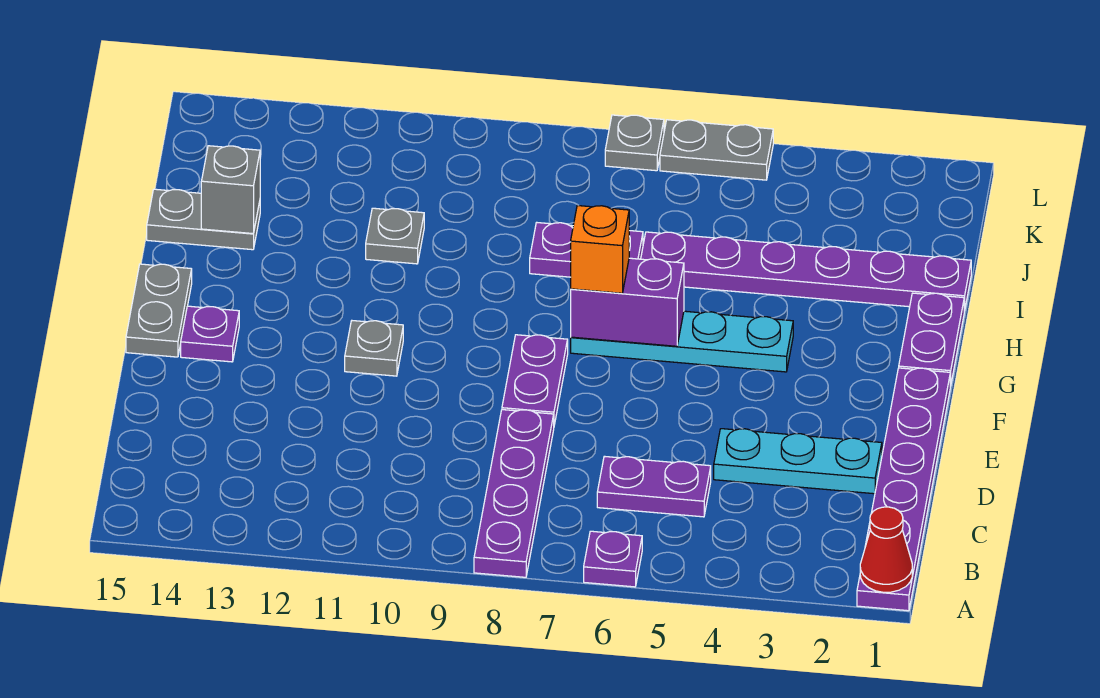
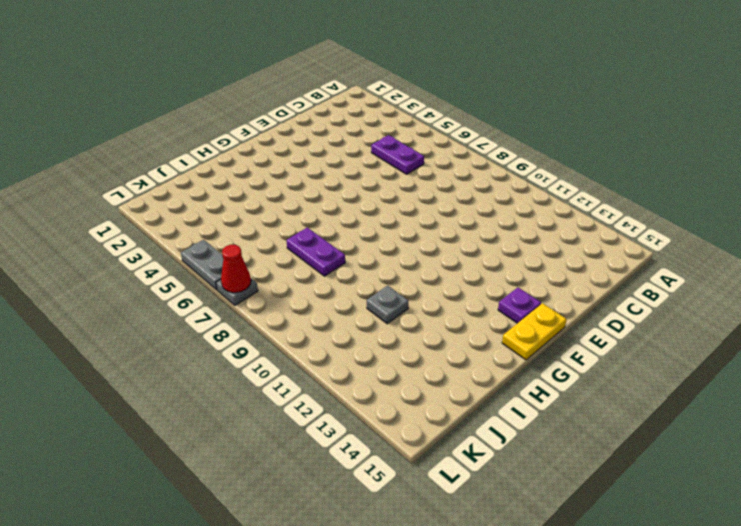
yellow plate F15:G15 level 1 -> grey plate F15:G15 level 1
red cone L7 level 2 -> red cone A1 level 2
none -> purple plate A1:F1 level 1
none -> purple plate A6 level 1
none -> purple plate A8:D8 level 1

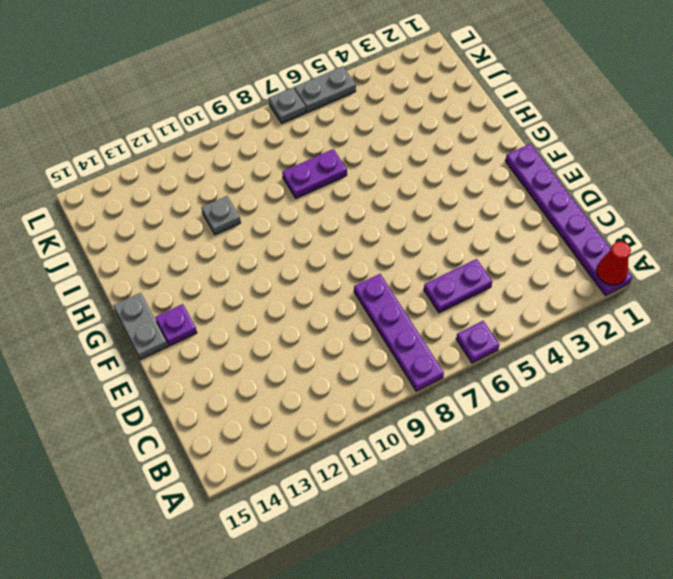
none -> cyan plate D2:D4 level 1
none -> purple plate E8:F8 level 1
none -> grey plate F11 level 1

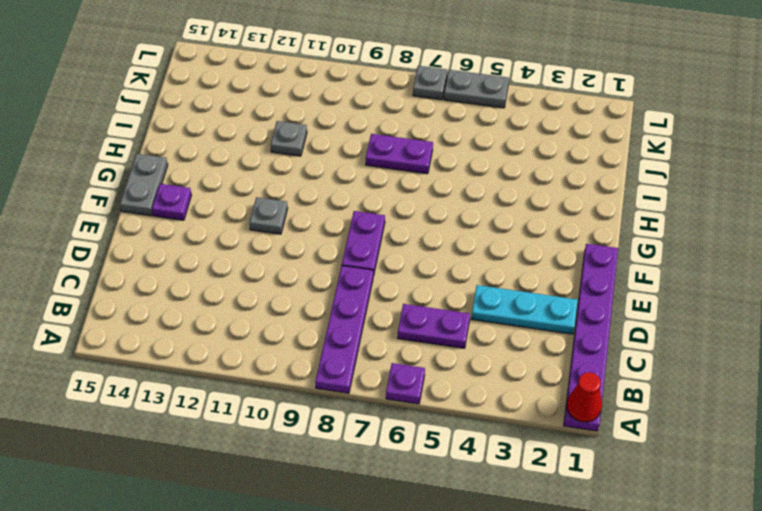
none -> purple plate G1:H1 level 1
none -> cyan plate G4:G7 level 1
none -> purple plate I1:I6 level 1

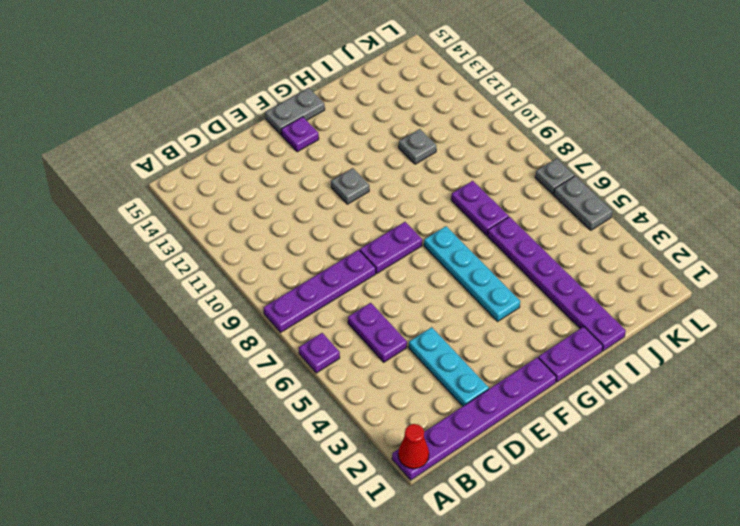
none -> grey plate I14:I15 level 1
none -> purple brick G6:G7 level 2
none -> grey brick I14 level 2

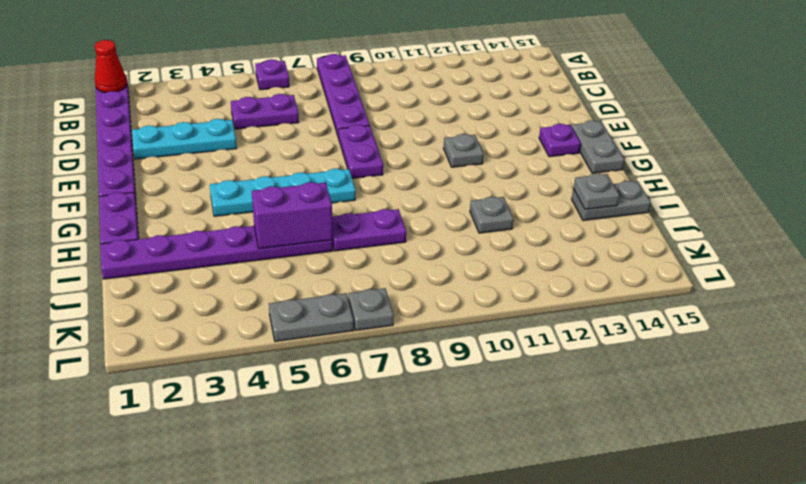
purple brick I5:I6 level 2 -> purple brick G6:G7 level 2
grey plate I14 level 2 -> grey brick I14 level 2
none -> orange brick G7 level 3

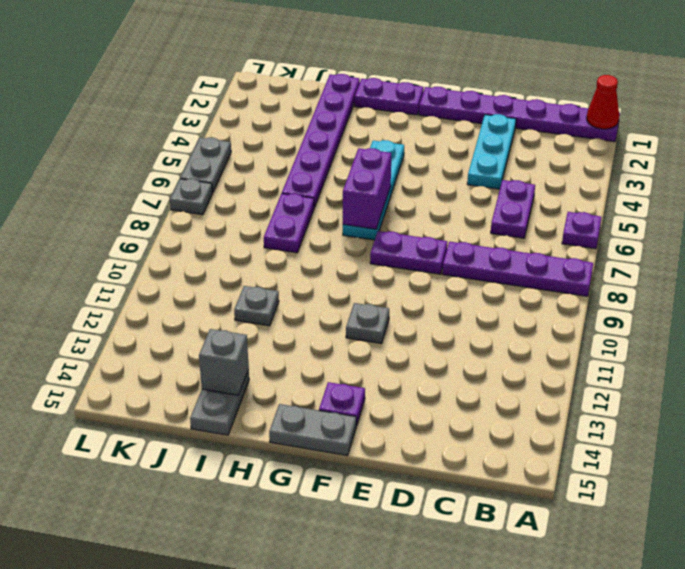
none -> orange brick G7 level 3

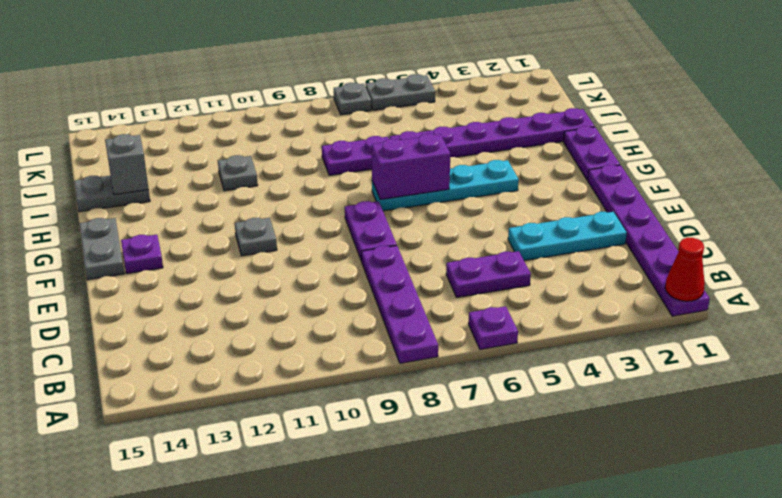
none -> orange brick G7 level 3

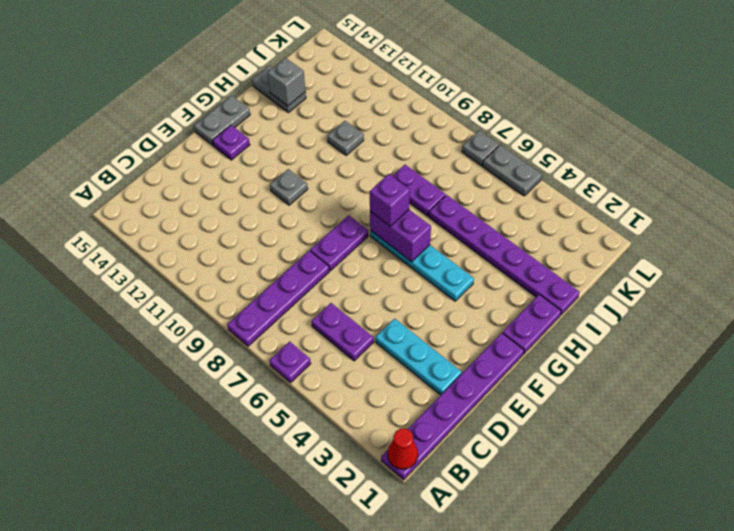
purple brick G7 level 3 -> orange brick G7 level 3

